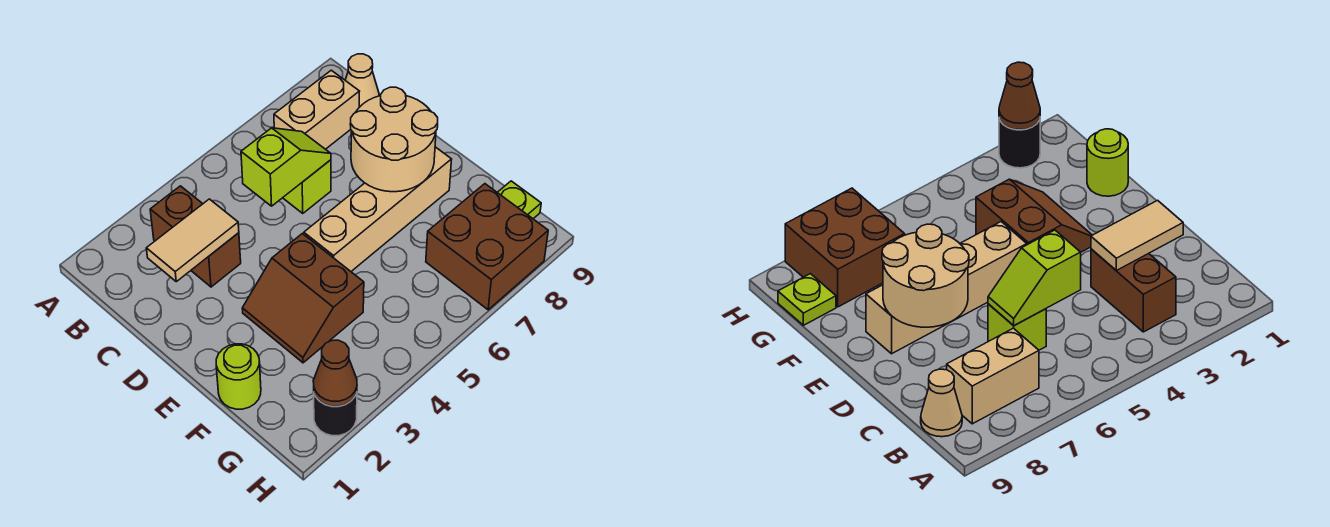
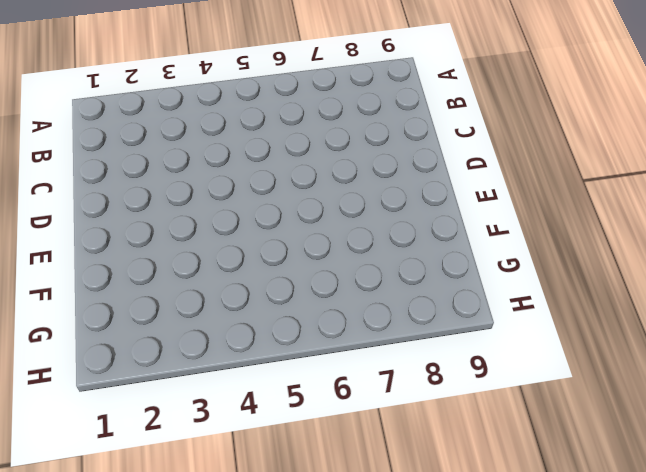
none -> brown brick B3:C3 level 1
none -> tan brick B7:B8 level 1
none -> tan cone B9 level 1

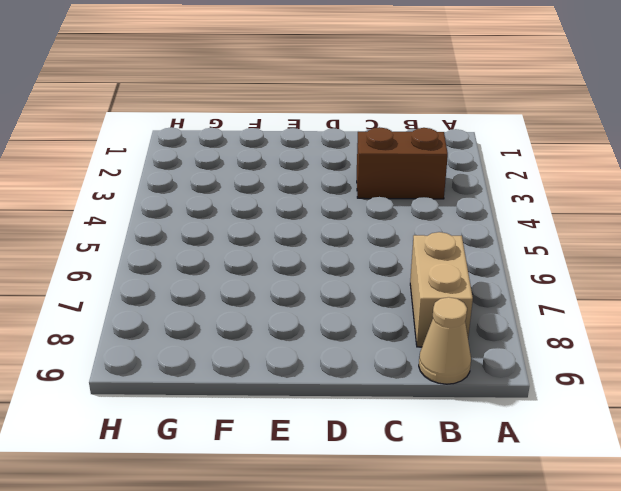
none -> lime brick C6 level 1
none -> brown slope E3:F4 level 1 top 4
none -> tan brick E5:E8 level 1

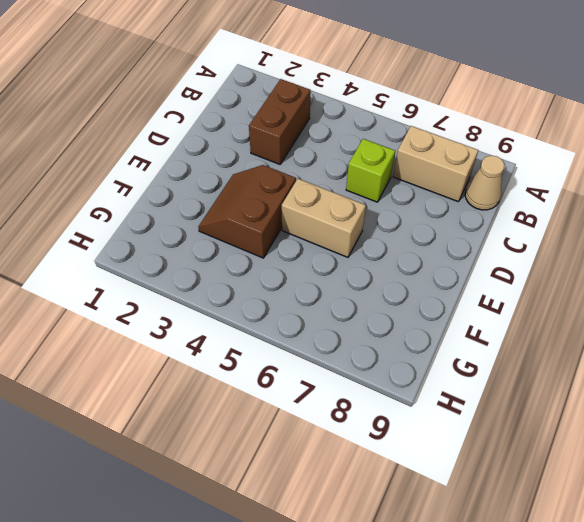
tan brick E5:E6 level 1 -> tan brick E5:E8 level 1
none -> lime round brick F1 level 1
none -> brown brick G7:H8 level 1
none -> lime plate G9 level 1

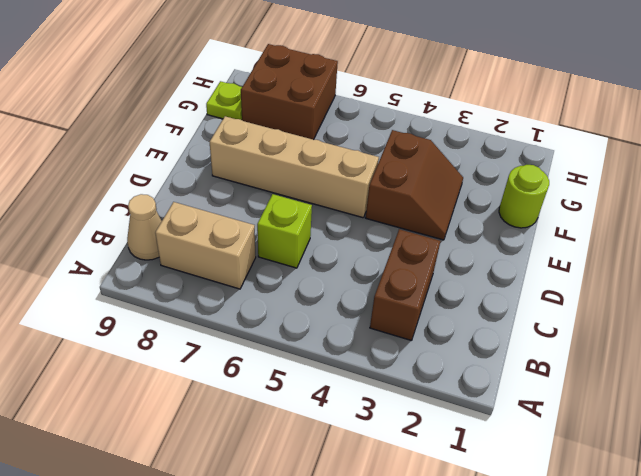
none -> black round brick H2 level 1
none -> tan tile C2:C3 level 2
none -> lime slope C5:C6 level 2 top 5

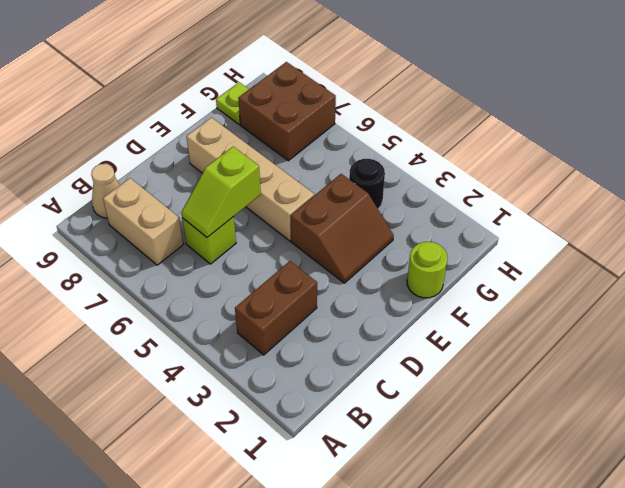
lime slope C6:D6 level 2 top D -> lime slope C5:C6 level 2 top 5
black round brick G4 level 1 -> black round brick H2 level 1
none -> tan tile C2:C3 level 2
none -> tan round brick D7:E8 level 2
none -> brown cone H2 level 2

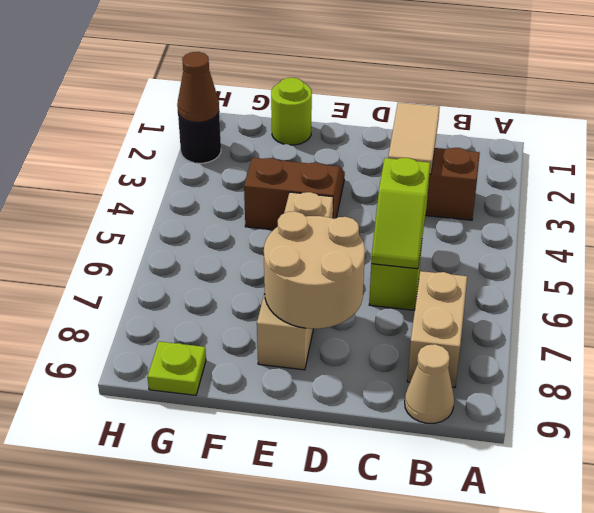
none -> brown brick G7:H8 level 1

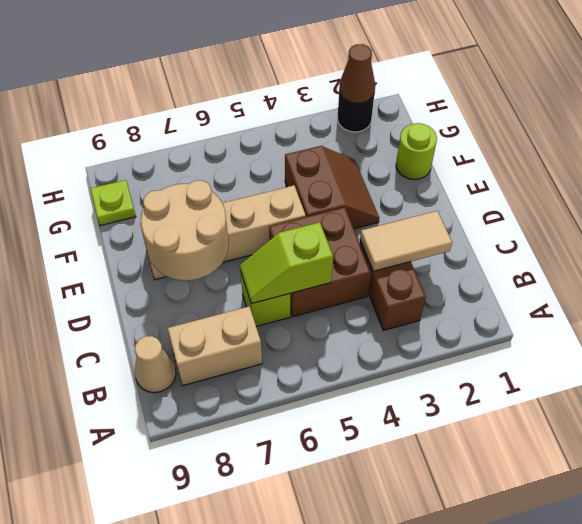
brown brick C4:D5 level 1 -> brown brick G7:H8 level 1

